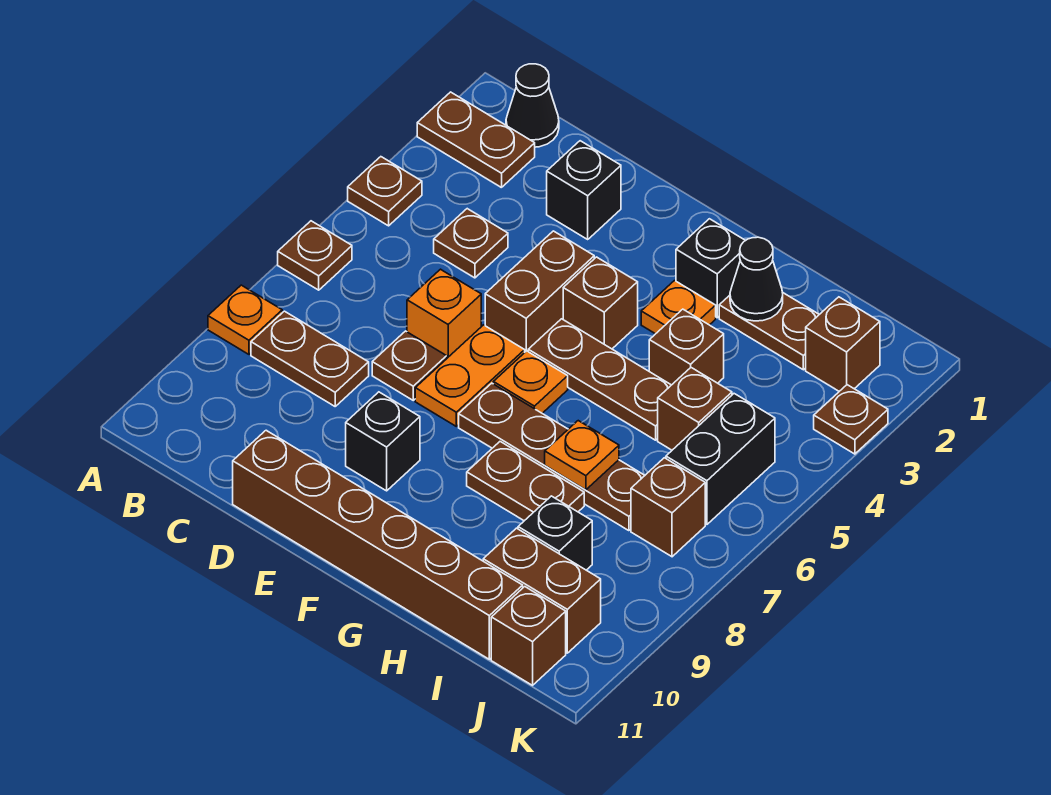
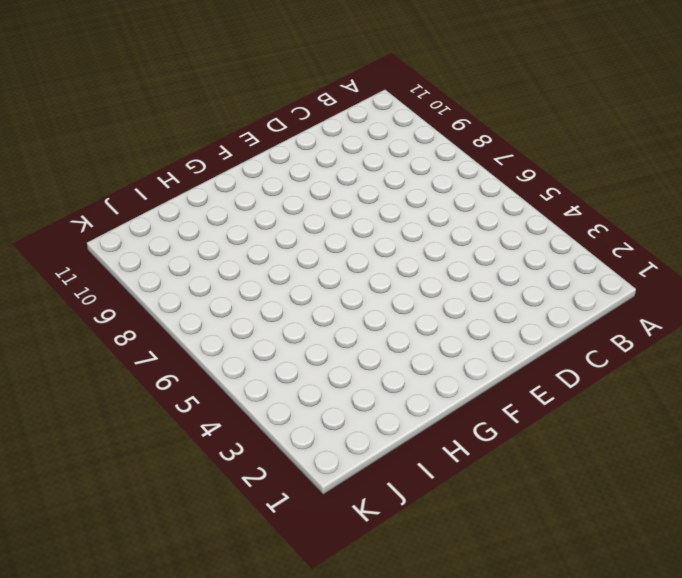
none -> brown plate A2:B2 level 1
none -> brown plate A4 level 1
none -> brown plate A6 level 1
none -> orange plate A8 level 1

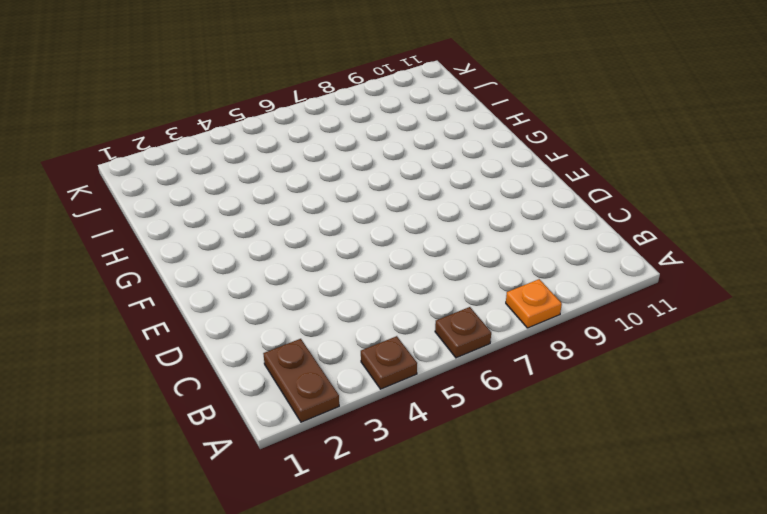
none -> black cone B1 level 1
none -> brown plate B8:C8 level 1
none -> brown plate C4 level 1
none -> black brick D2 level 1

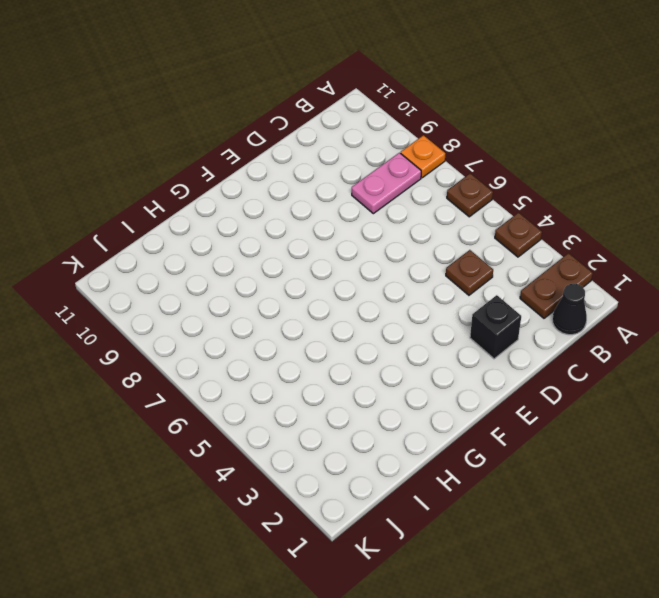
pink plate B8:C8 level 1 -> brown plate B8:C8 level 1
none -> orange brick D6 level 1
none -> brown plate D7 level 1
none -> brown brick D11:I11 level 1
none -> brown brick E4:E5 level 1

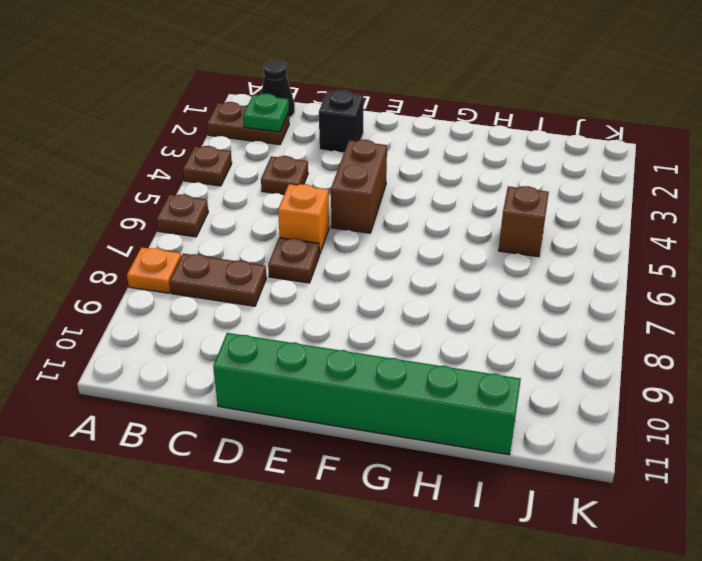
green plate B2 level 2 -> none
green brick D11:I11 level 1 -> brown brick D11:I11 level 1
none -> orange plate E6:E7 level 1
none -> black brick E9 level 1
none -> brown brick F4 level 1
none -> brown plate F5:H5 level 1

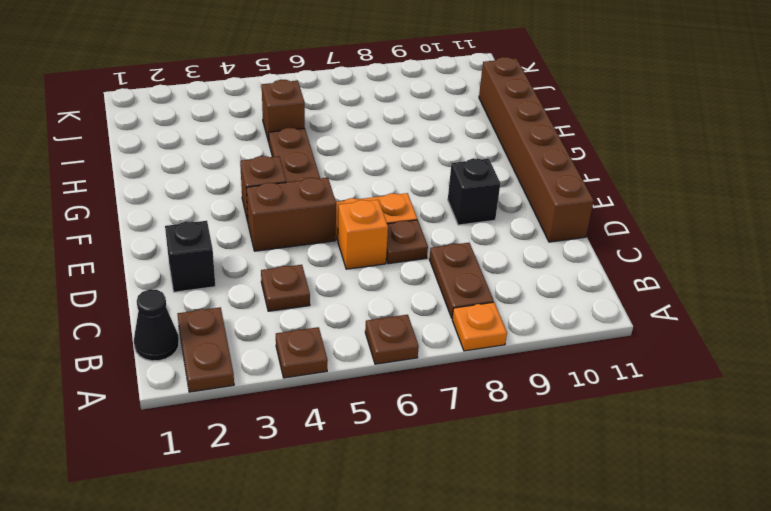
none -> orange plate F6 level 1
none -> brown plate F7:I7 level 1
none -> black brick G2 level 1
none -> orange plate G3 level 1

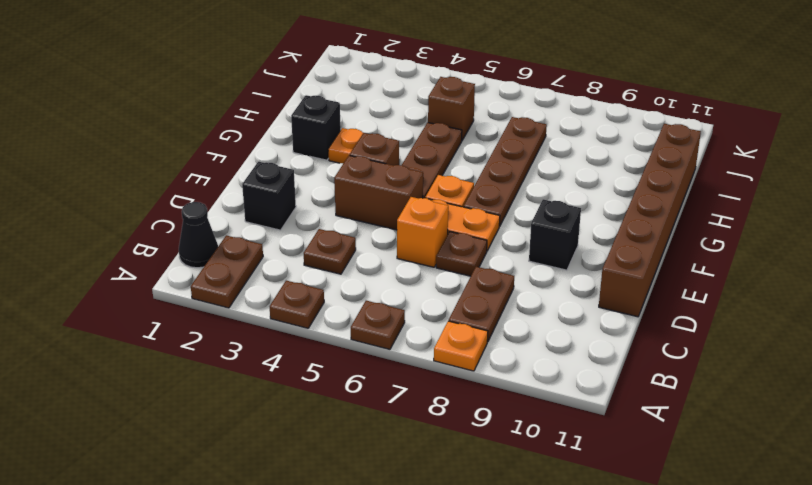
none -> brown plate G8:H8 level 1
none -> brown plate H2:I2 level 1
none -> brown brick H4 level 1
none -> black brick I9 level 1

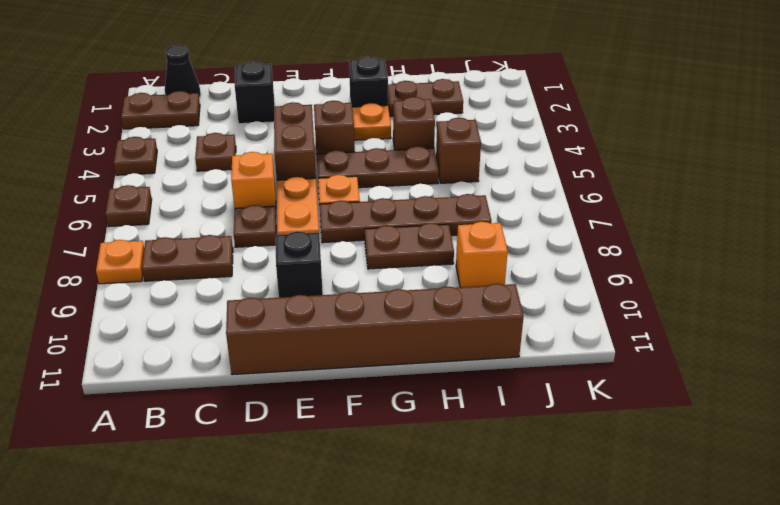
orange brick I9 level 1 -> black brick I9 level 1
none -> brown brick I10:J10 level 1
none -> brown brick J2 level 1
none -> black brick J5:J6 level 1
none -> brown brick J7 level 1

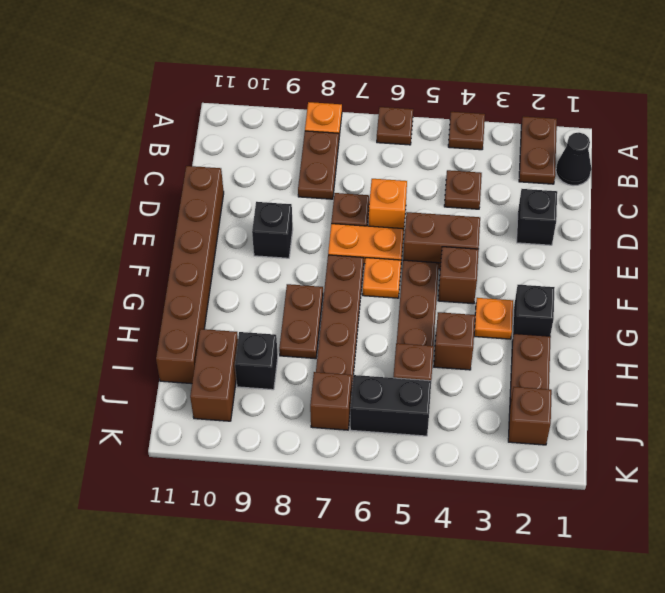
none -> brown brick J11 level 1
none -> brown plate K3 level 1
none -> black cone H2 level 2
none -> orange plate H7 level 2

